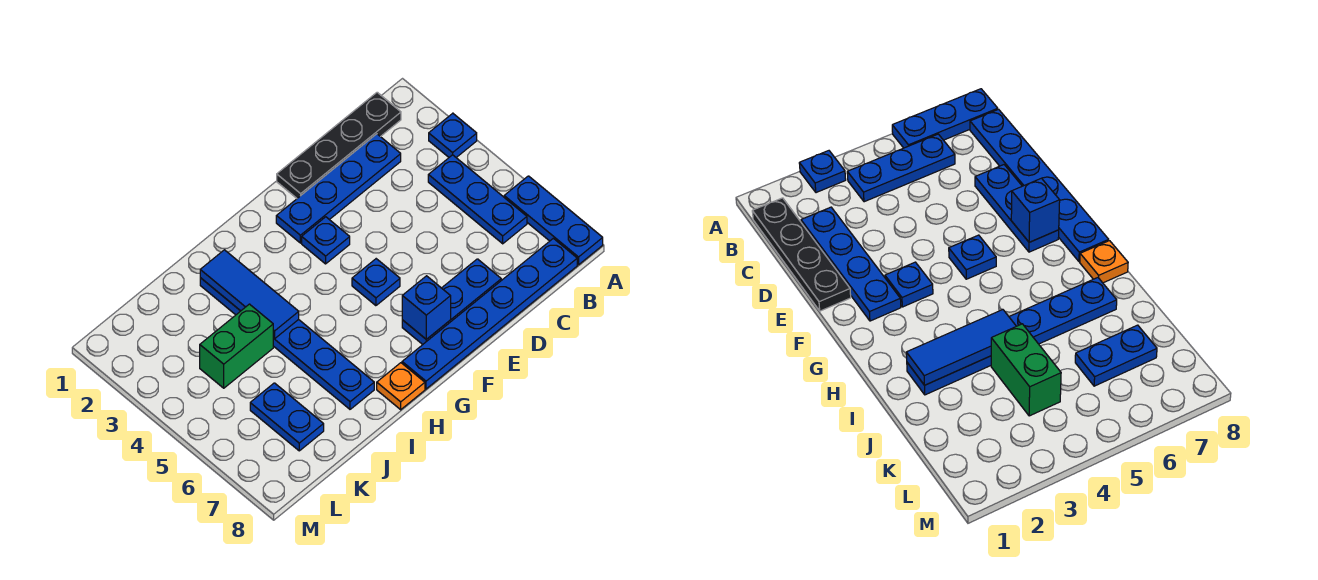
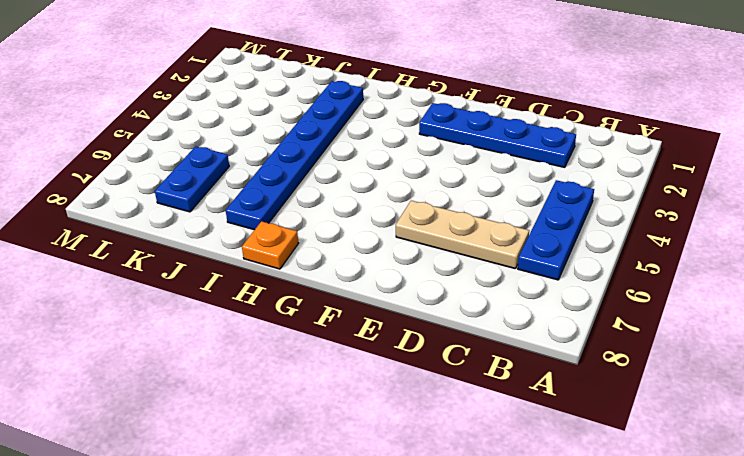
tan plate C6:E6 level 1 -> none
none -> blue plate A3 level 1
none -> blue plate A6:A8 level 1
none -> black plate B1:E1 level 1

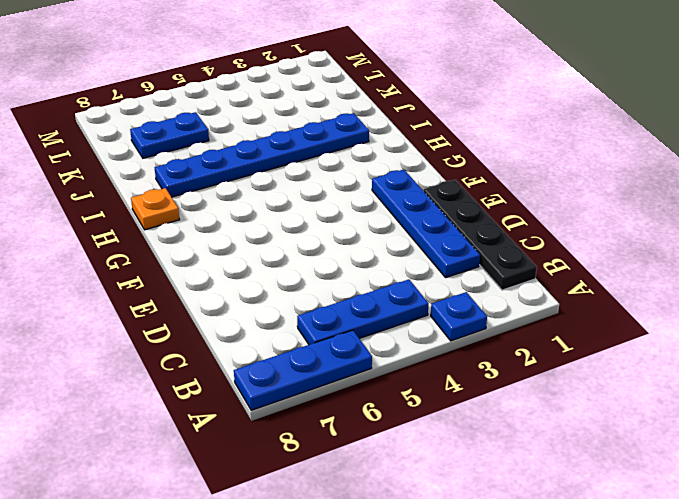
none -> blue plate B8:G8 level 1
none -> blue plate D7:F7 level 1
none -> blue plate F3 level 1

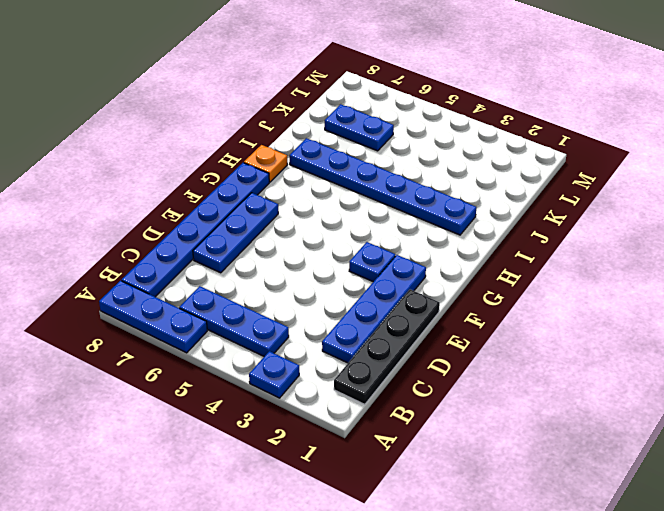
none -> blue plate F5 level 1
none -> green brick J4:K4 level 1
none -> blue brick F7 level 2

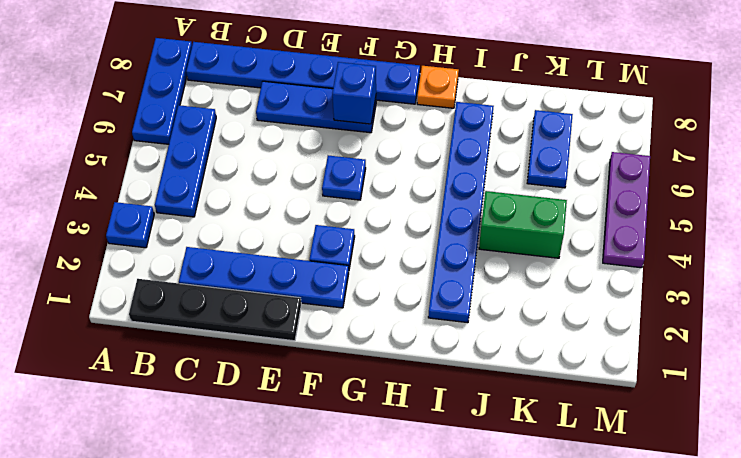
purple plate M4:M6 level 1 -> none
none -> blue tile I2:I4 level 2

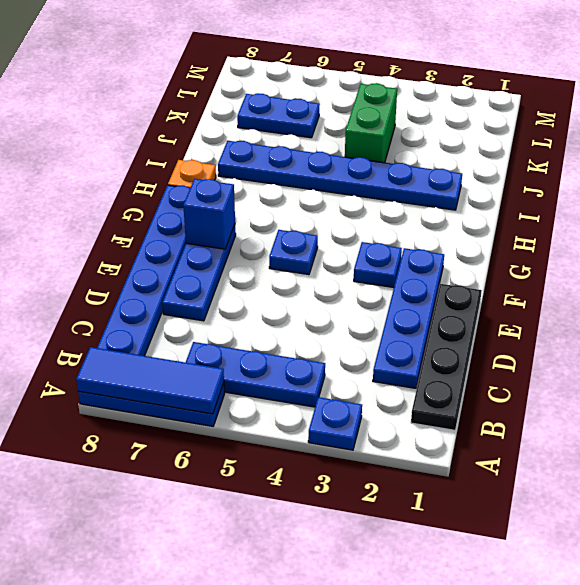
blue tile A6:A8 level 2 -> blue tile I2:I4 level 2

